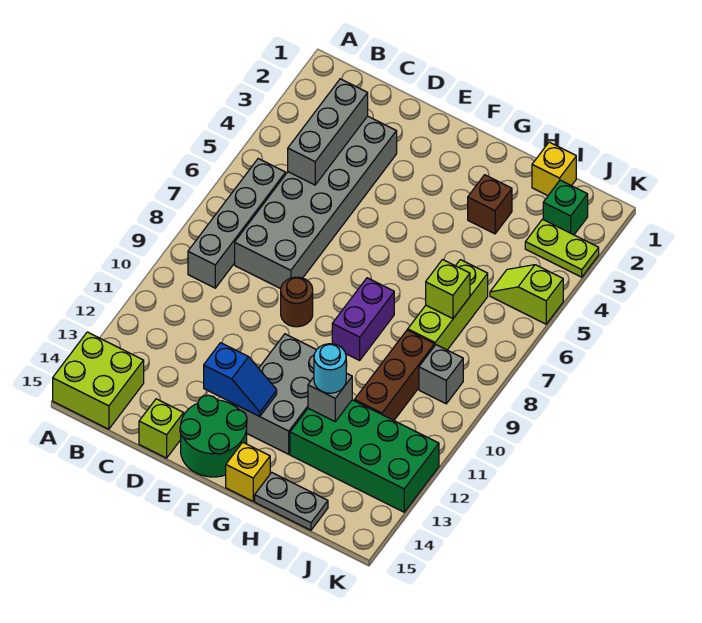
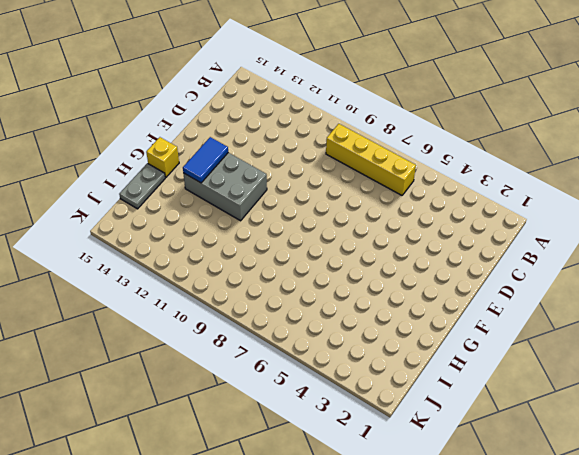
yellow brick B6:B9 level 1 -> grey brick B6:B9 level 1
blue tile F13:G13 level 2 -> blue slope E13:F13 level 2 top E
none -> lime brick A14:B15 level 1
none -> grey brick C3:D8 level 1
none -> lime brick D15 level 1

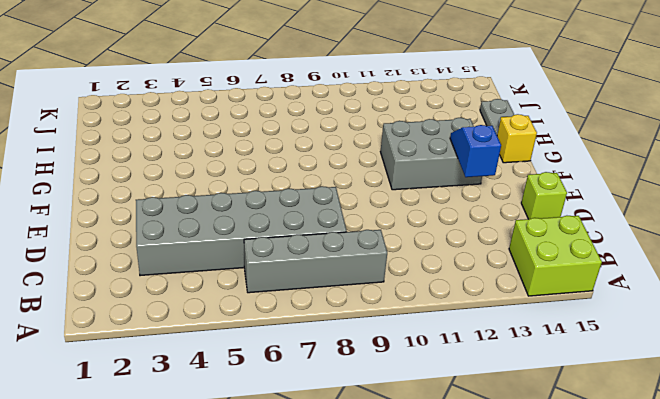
none -> brown round brick E9 level 1
none -> green round brick E14:F15 level 1
none -> purple brick G8:G9 level 1

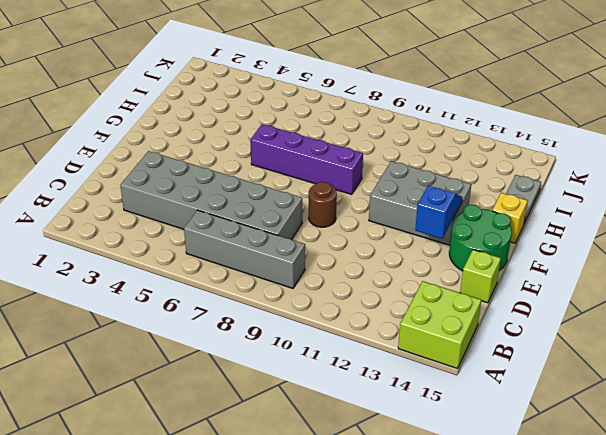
purple brick G6:G9 level 1 -> purple brick G8:G9 level 1
none -> brown brick H3 level 1
none -> green brick H12:K13 level 1
none -> yellow brick I1 level 1

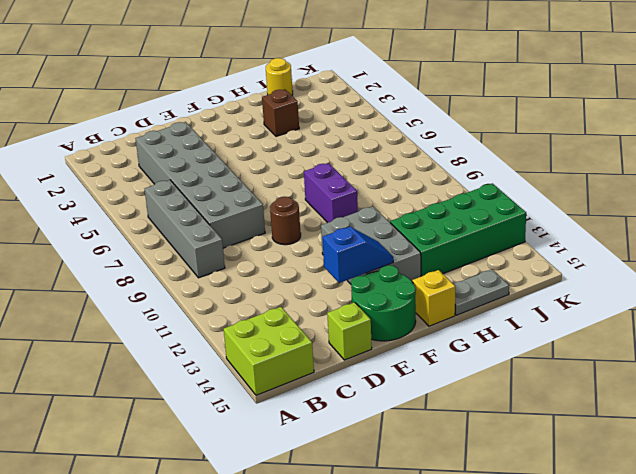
yellow round brick I1 level 1 -> yellow brick I1 level 1
none -> lime brick I6:I8 level 1
none -> brown brick I9:I11 level 1
none -> green brick J2 level 1

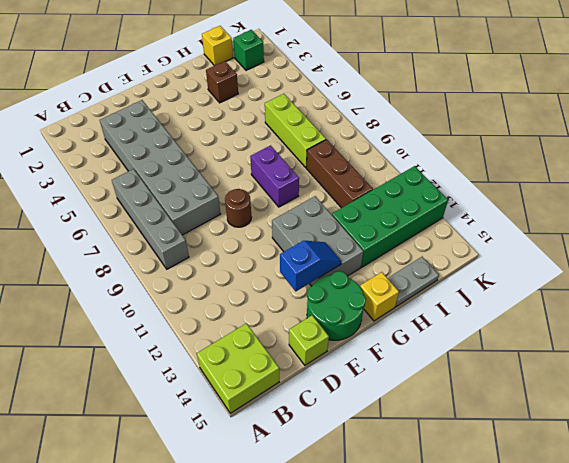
none -> lime plate J3:K3 level 1
none -> lime slope J5:K5 level 1 top K
none -> grey brick J9 level 1

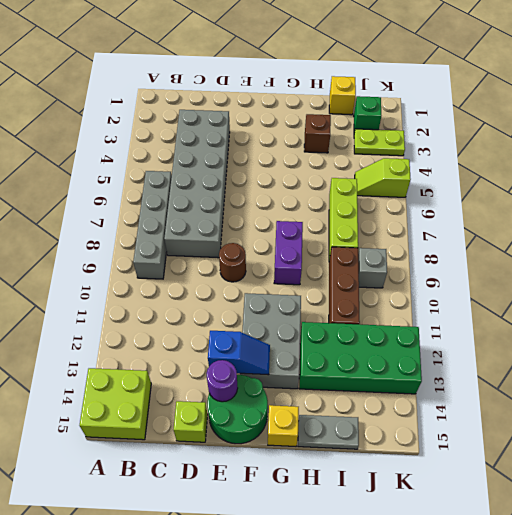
purple round brick E14 level 2 -> none
none -> grey brick C3:C5 level 2
none -> grey brick H12 level 2
none -> lime brick I7 level 2

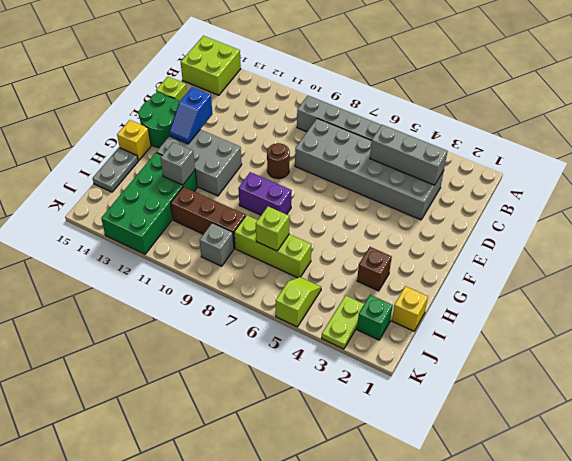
none -> cyan round brick H12 level 3

